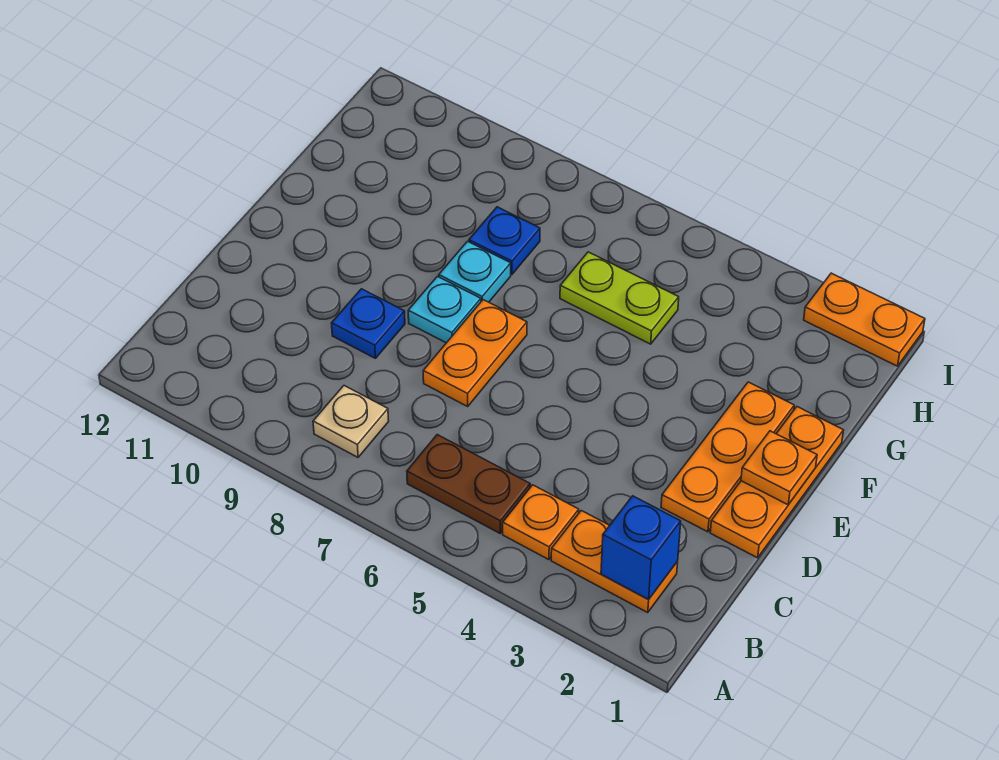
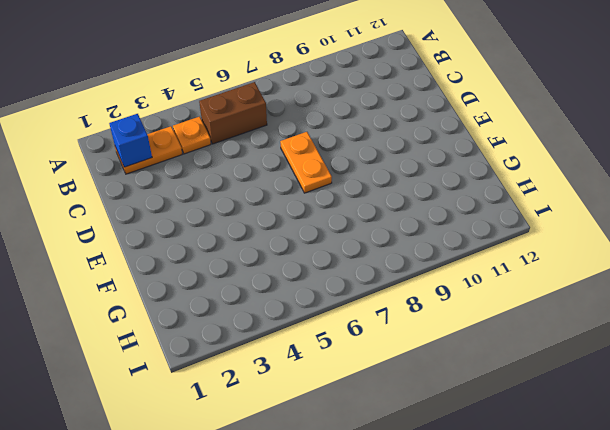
brown brick B5:B6 level 1 -> brown plate B5:B6 level 1
none -> tan plate B8 level 1
none -> orange plate D1:F1 level 1
none -> orange plate D2:F2 level 1

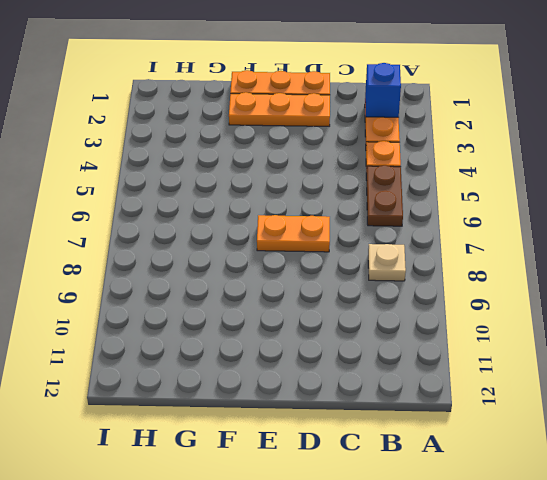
none -> blue plate D9 level 1
none -> cyan plate E8 level 1
none -> cyan plate F8 level 1

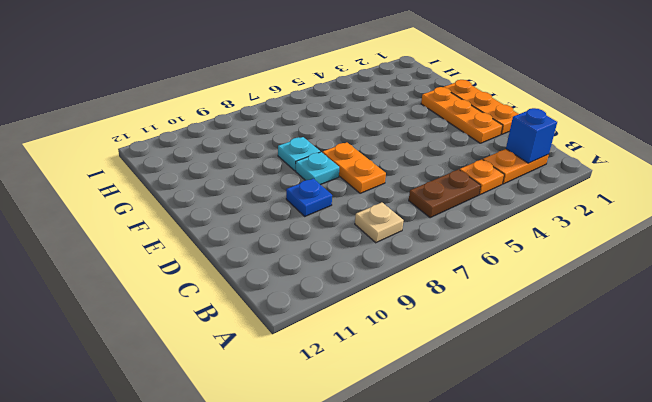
none -> lime plate G5:G6 level 1
none -> blue plate G8 level 1
none -> orange plate I1:I2 level 1

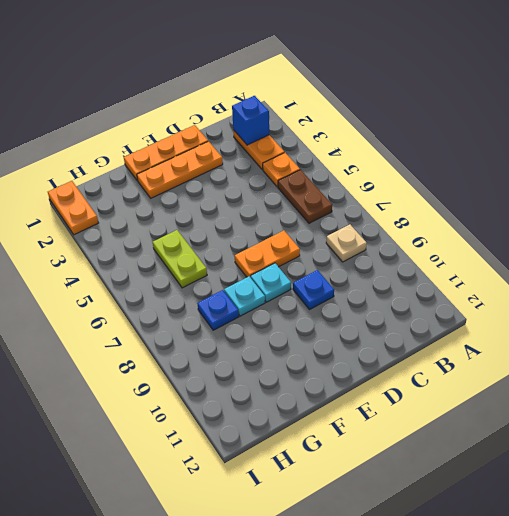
none -> orange plate E1 level 2

